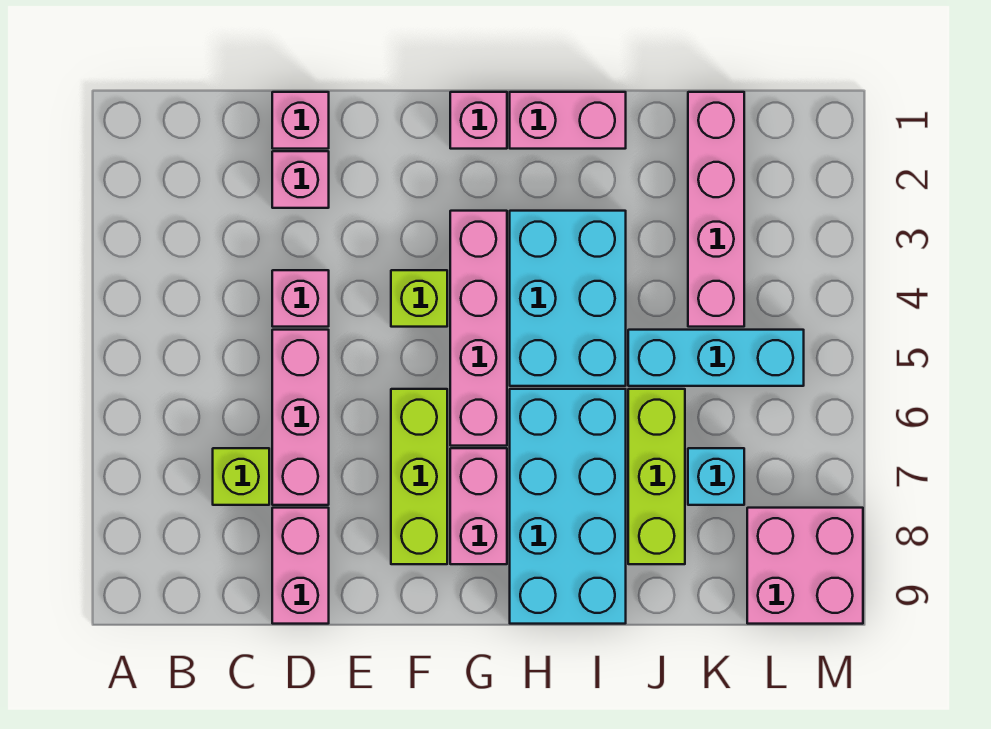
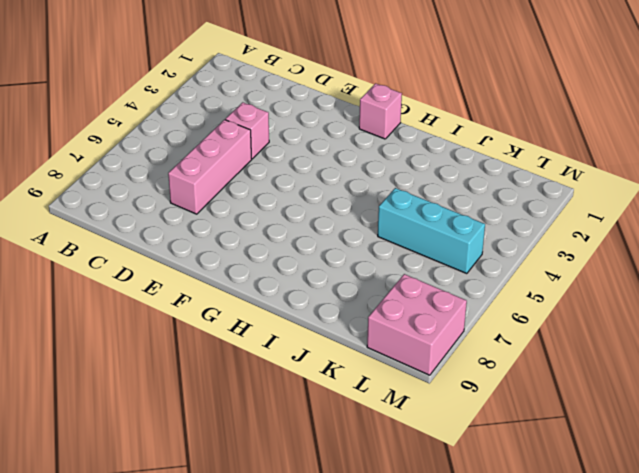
none -> lime brick C7 level 1
none -> pink brick D1 level 1
none -> pink brick D2 level 1

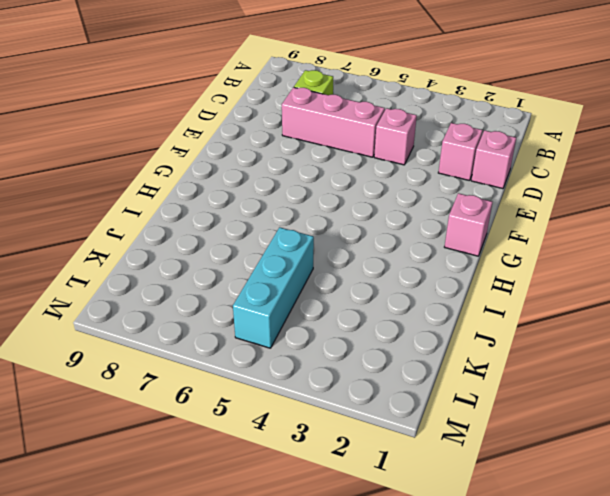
none -> pink brick D8:D9 level 1
none -> lime brick F4 level 1
none -> lime brick F6:F8 level 1

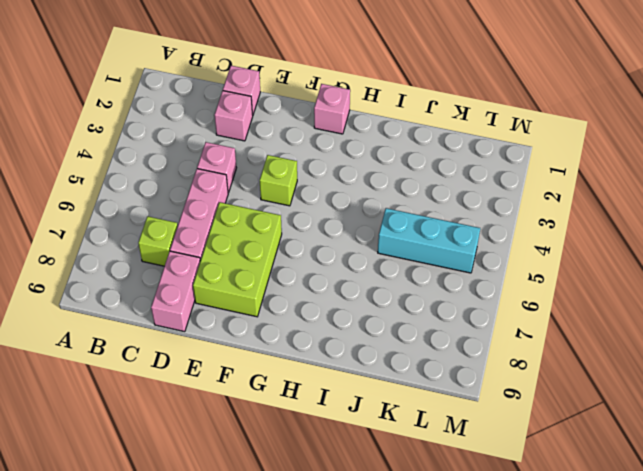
lime brick E6:F8 level 1 -> lime brick F6:F8 level 1
none -> pink brick G3:G6 level 1
none -> pink brick G7:G8 level 1
none -> pink brick H1:I1 level 1

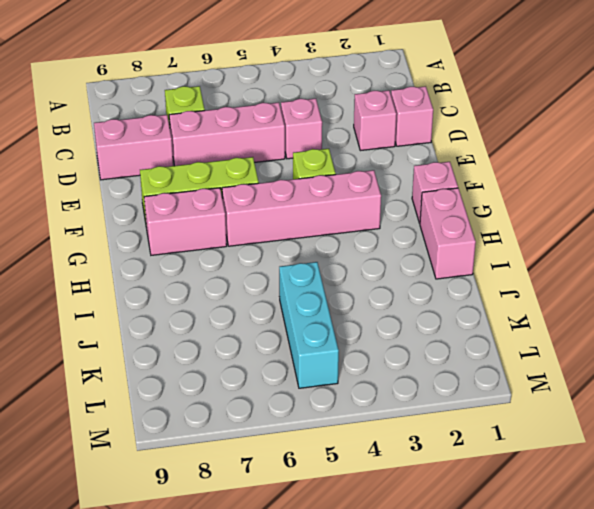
none -> cyan brick H3:I5 level 1
none -> cyan brick H6:I9 level 1
none -> lime brick J6:J8 level 1

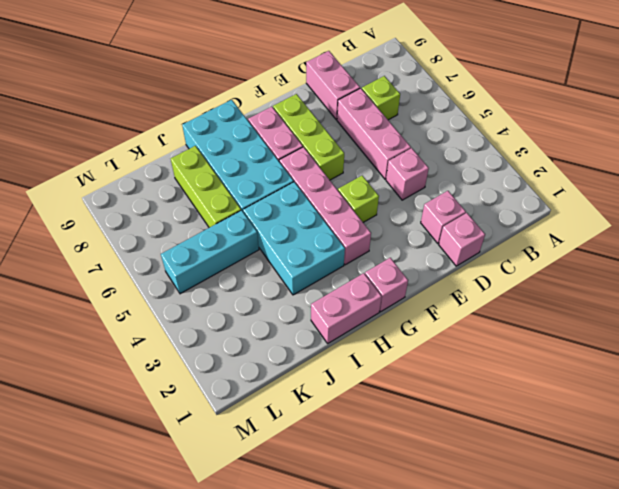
none -> pink brick K1:K4 level 1
none -> cyan brick K7 level 1
none -> pink brick L8:M9 level 1

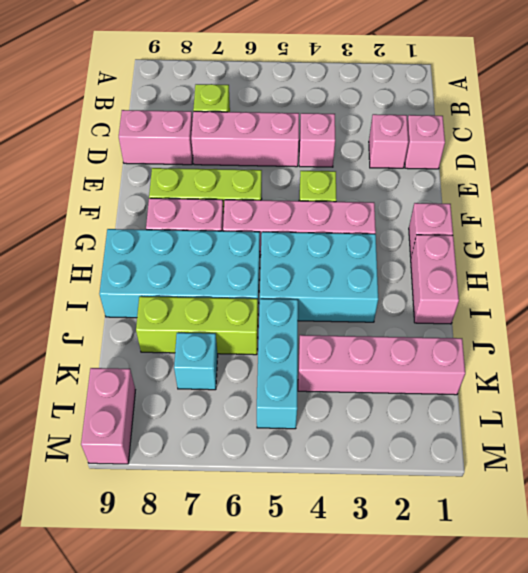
pink brick L9:M9 level 1 -> pink brick L8:M9 level 1

